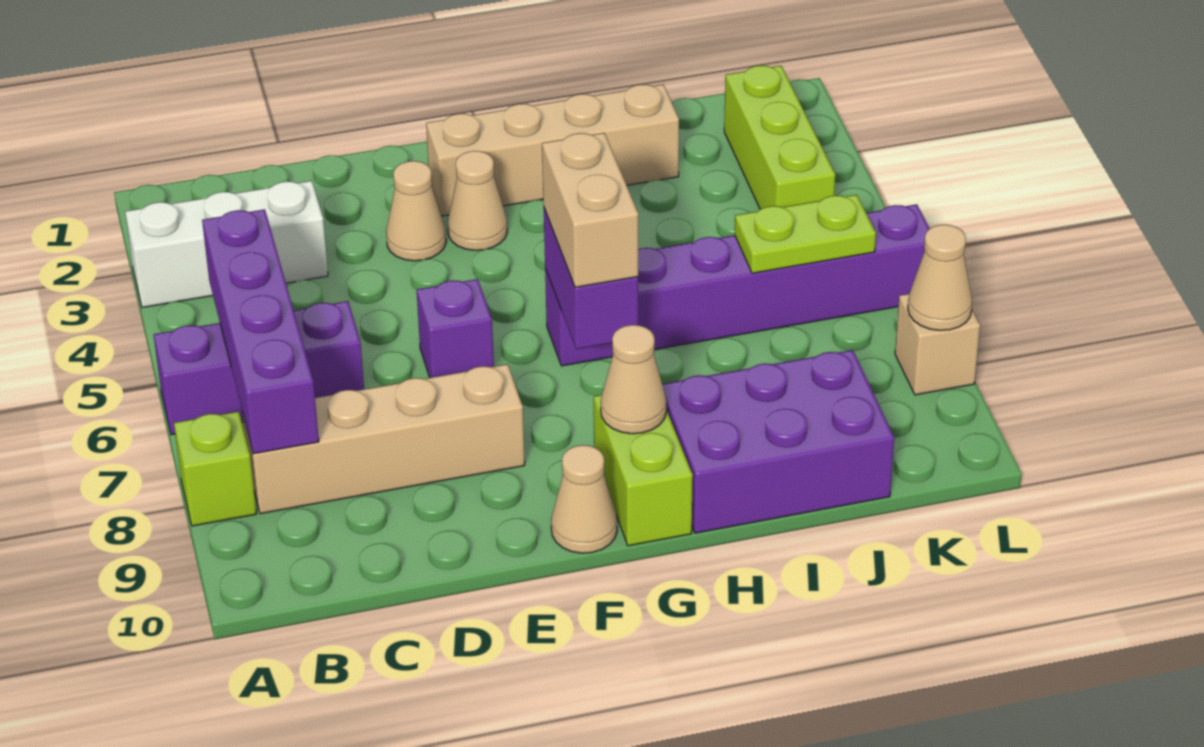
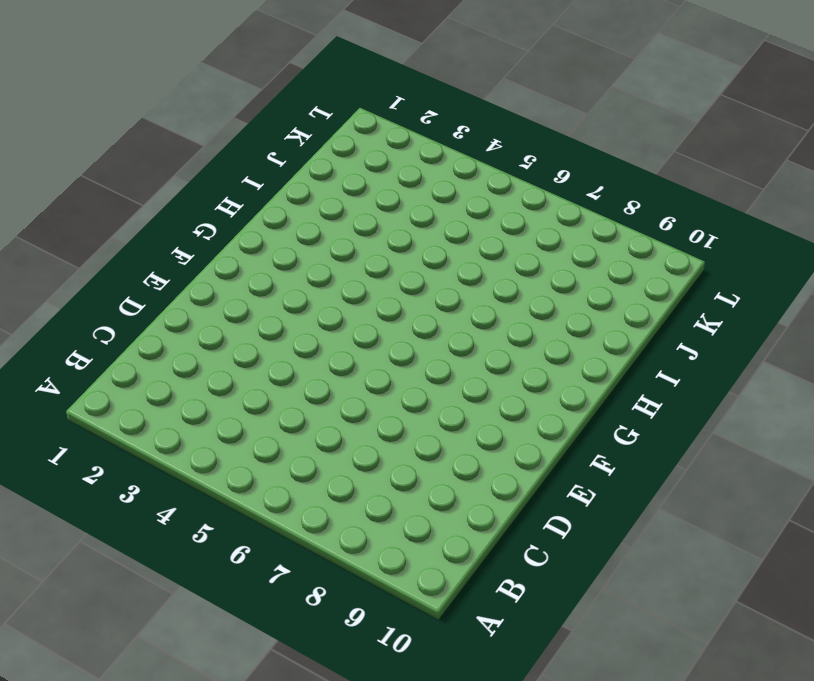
none -> white brick A3:C3 level 1
none -> purple brick A6:C6 level 1
none -> lime brick A8 level 1

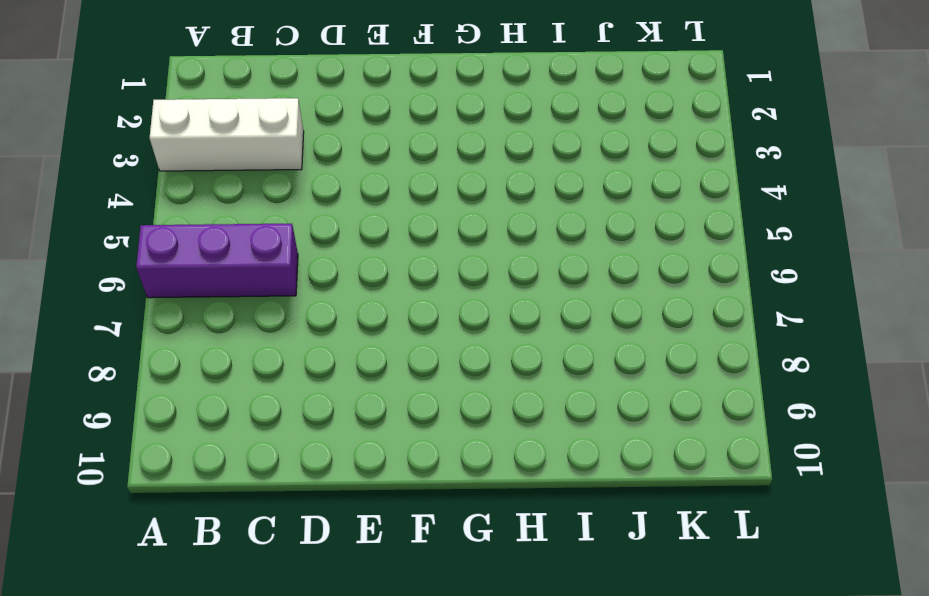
none -> lime brick A8 level 1
none -> tan brick B8:E8 level 1
none -> tan cone E3 level 1

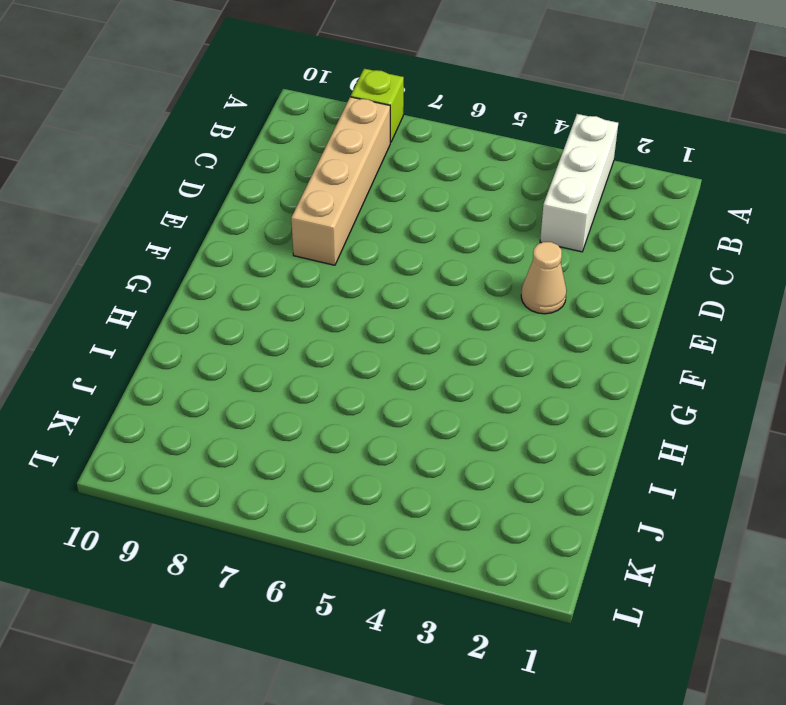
none -> purple brick A6:C6 level 1
none -> purple brick E6 level 1
none -> tan brick F2:I2 level 1

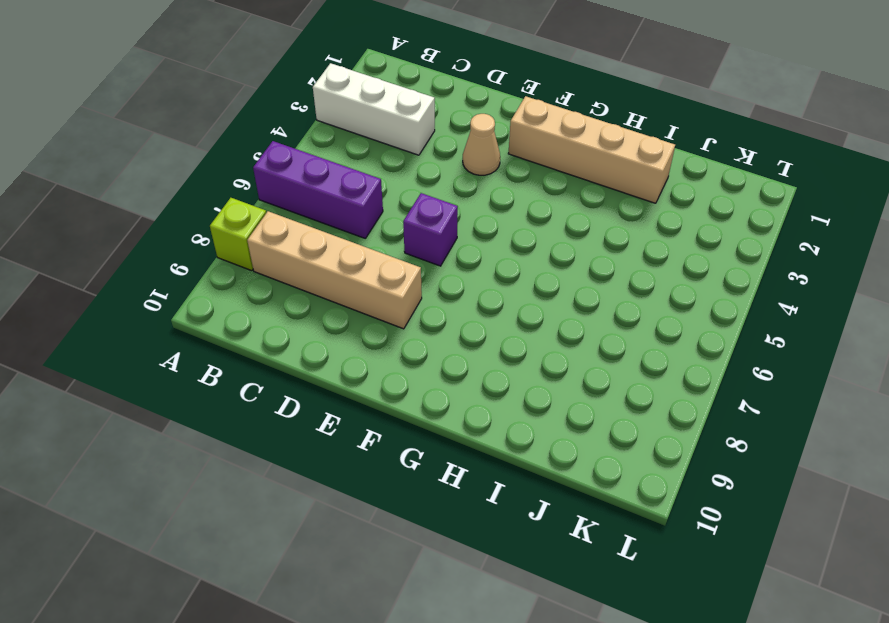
none -> tan cone F3 level 1
none -> tan cone F10 level 1
none -> purple brick G6:L6 level 1

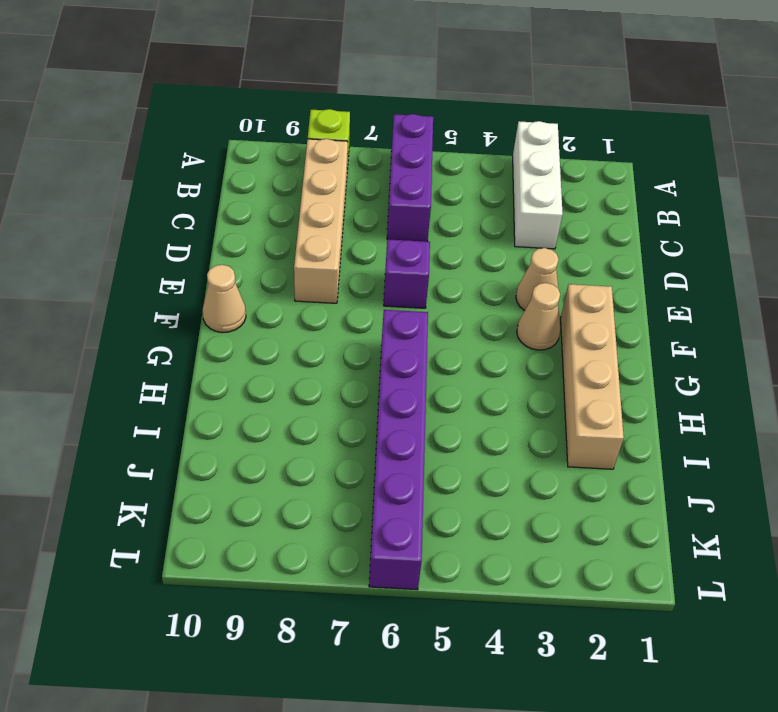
none -> lime brick G9:G10 level 1
none -> purple brick H9:J10 level 1
none -> lime brick K2:K4 level 1

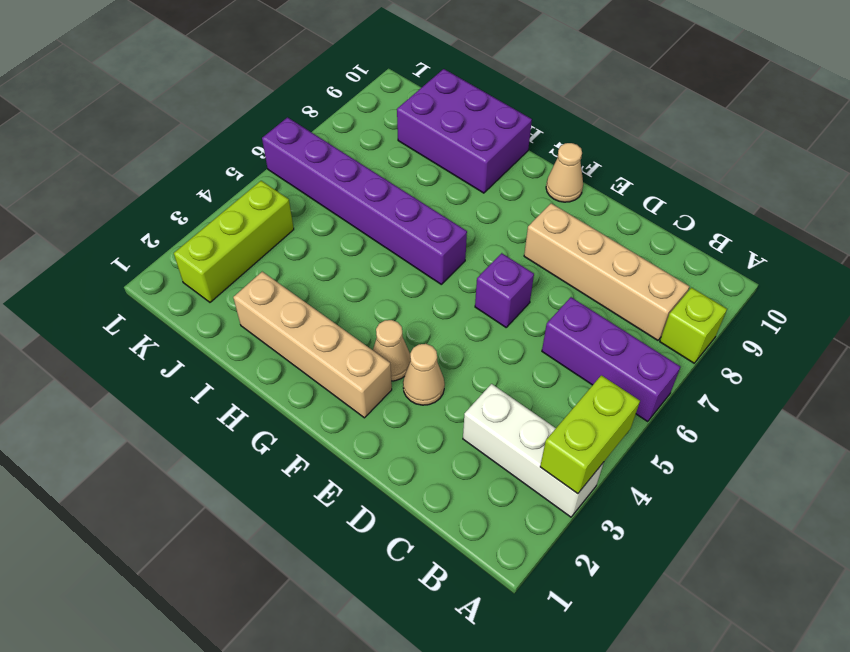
lime brick A3:A4 level 2 -> lime brick G9:G10 level 1
none -> tan brick L8 level 1
none -> purple brick B5:B8 level 2
none -> purple brick G6:G7 level 2

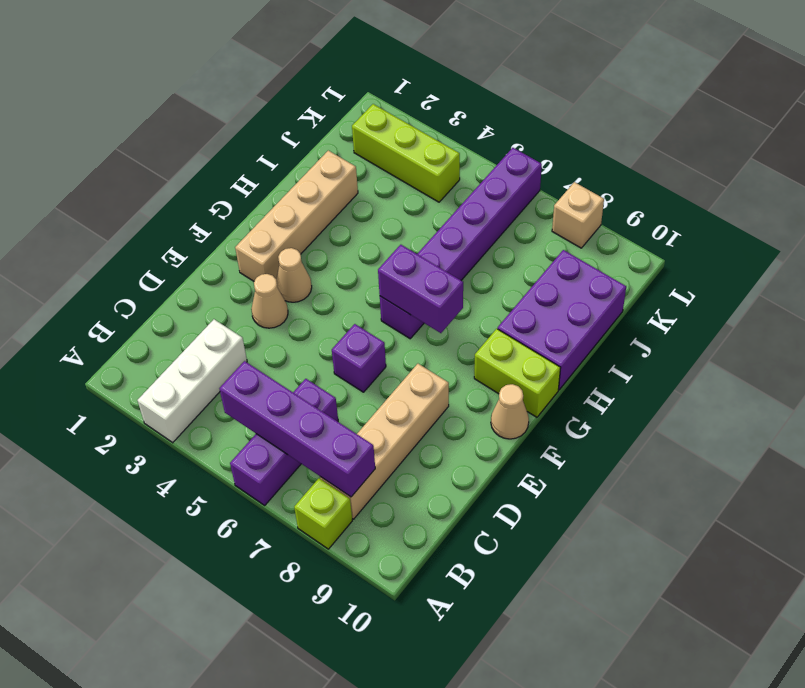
none -> tan cone G9 level 2
none -> lime plate J6:K6 level 2
none -> tan cone L8 level 2

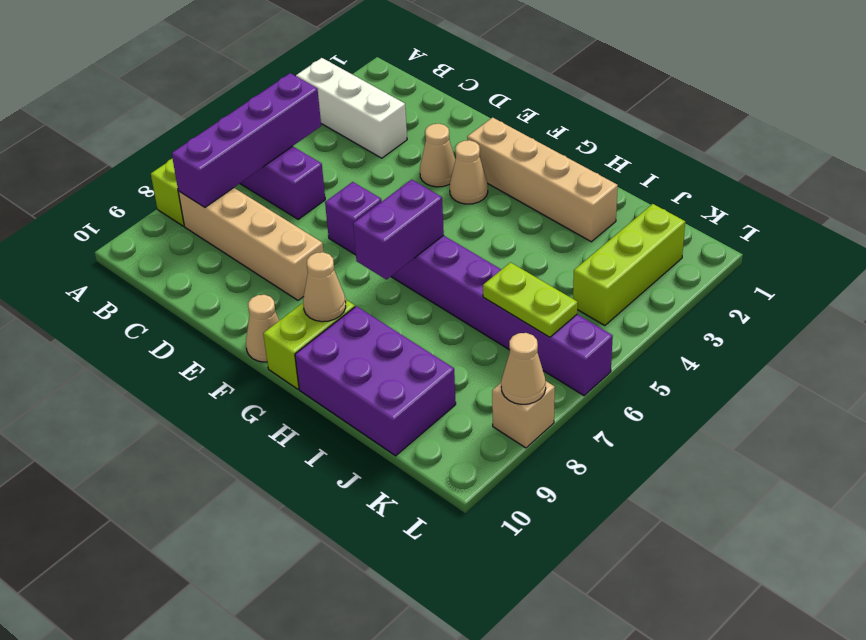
none -> tan brick G6:G7 level 3

